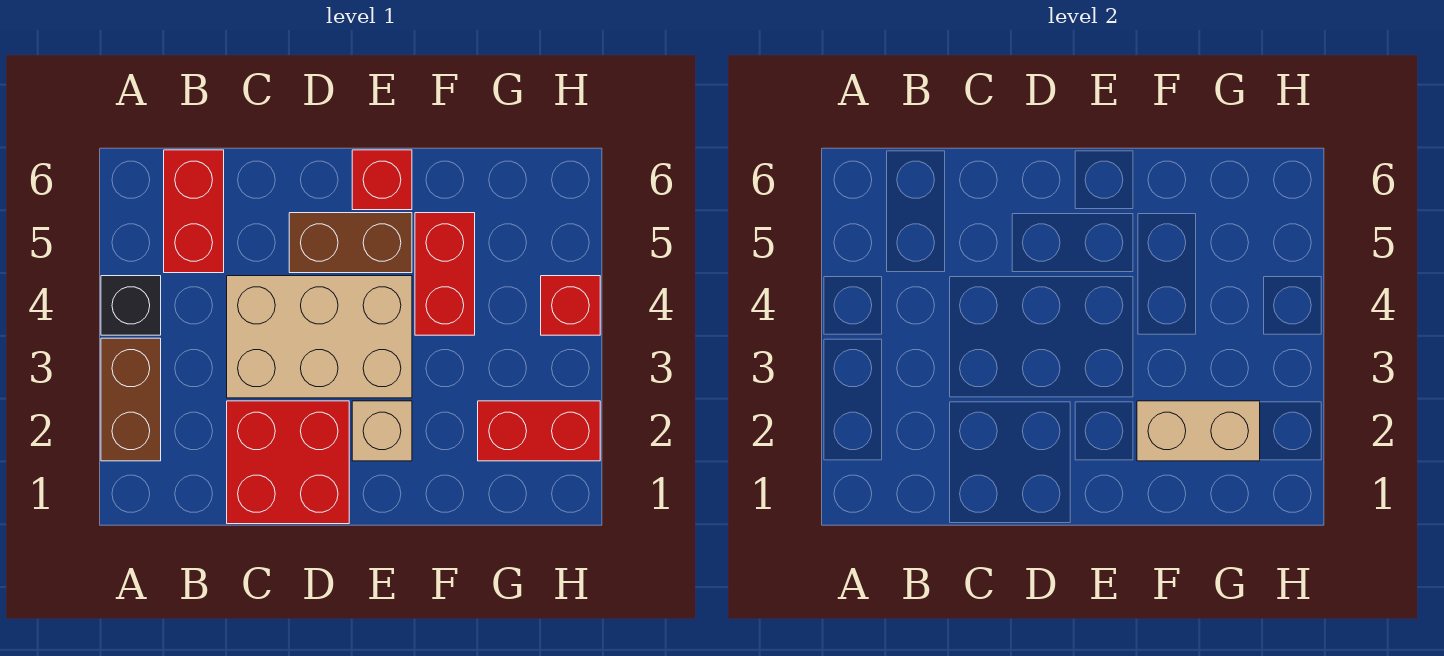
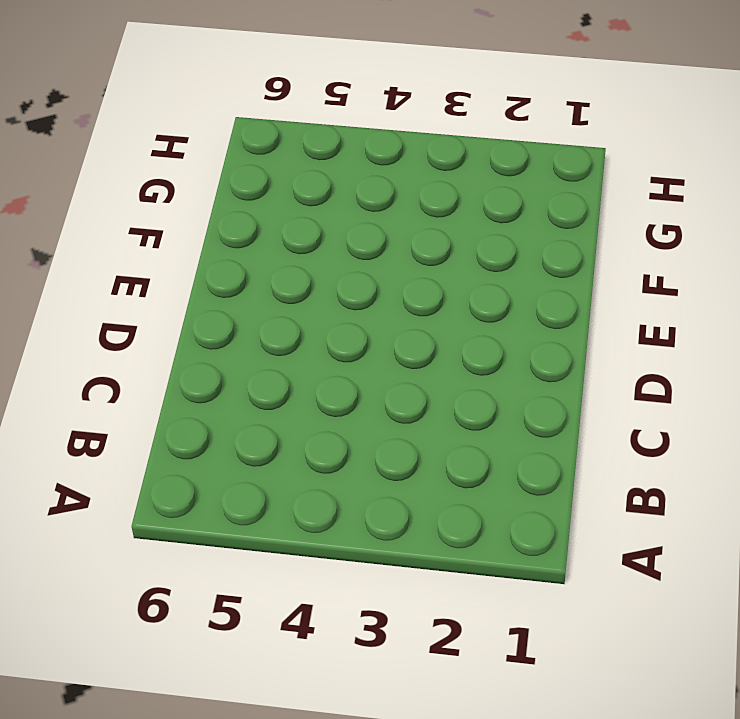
none -> brown brick A2:A3 level 1
none -> black brick A4 level 1
none -> red brick B5:B6 level 1

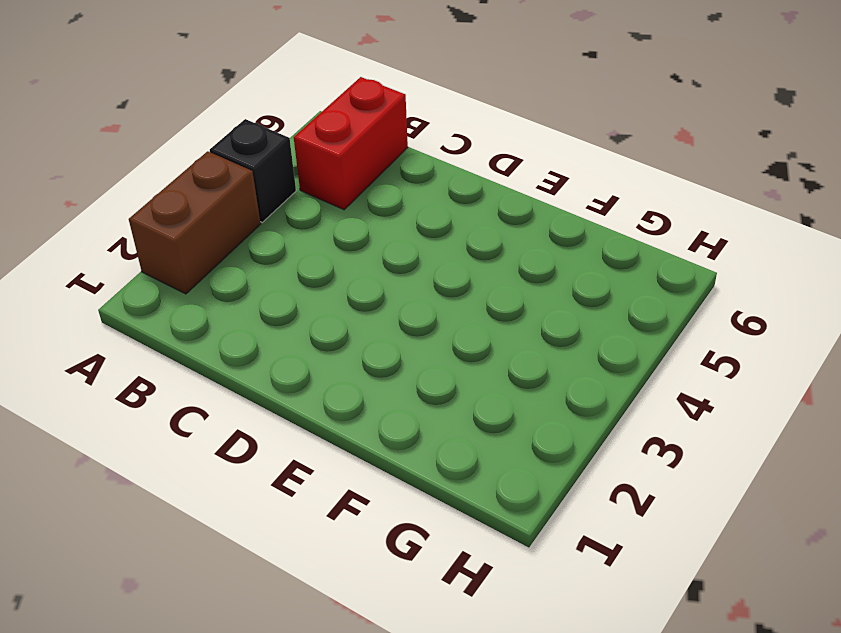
none -> red brick C1:D2 level 1
none -> tan brick C3:E4 level 1
none -> brown brick D5:E5 level 1

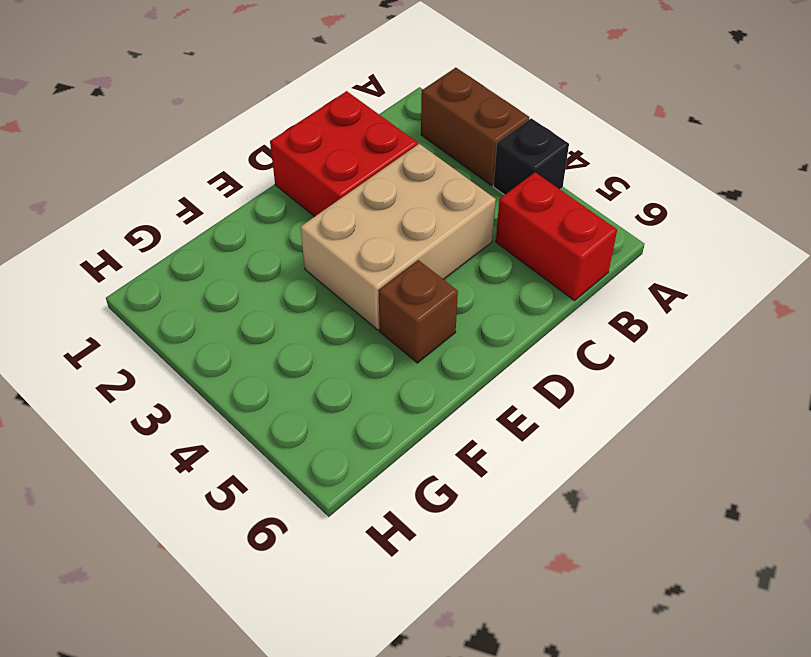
brown brick E5 level 1 -> brown brick D5:E5 level 1
none -> tan brick E2 level 1
none -> red brick E6 level 1
none -> red brick F4:F5 level 1

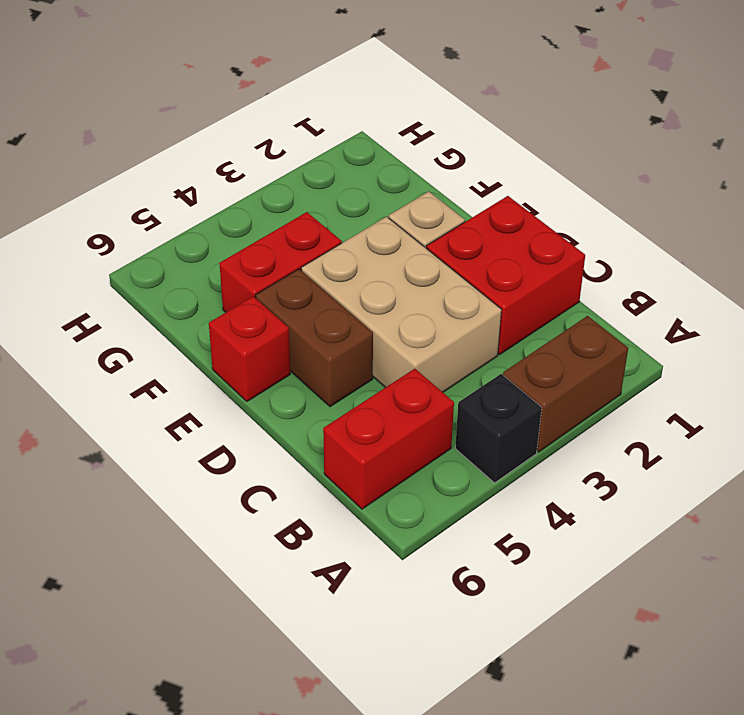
none -> red brick G2:H2 level 1
none -> red brick H4 level 1
none -> tan brick F2:G2 level 2

